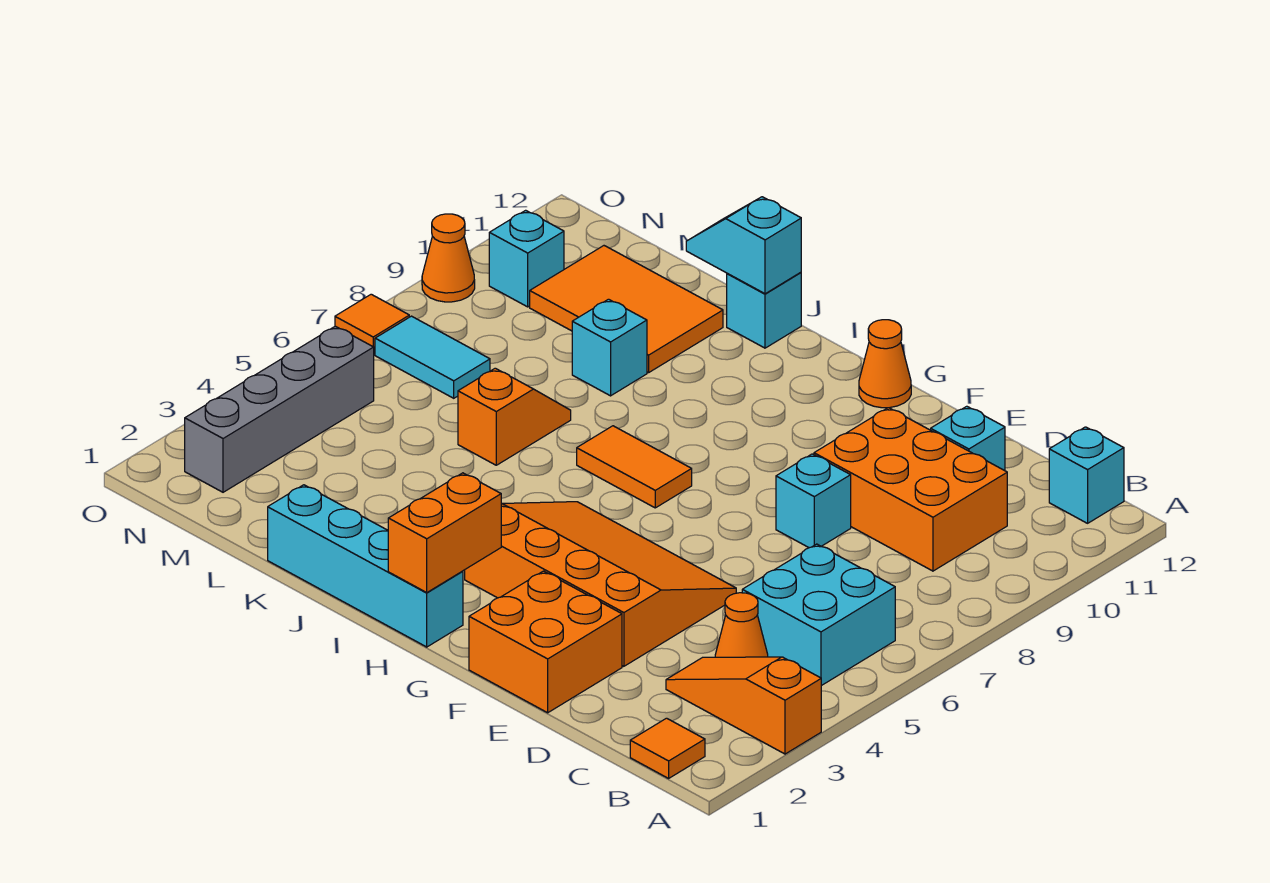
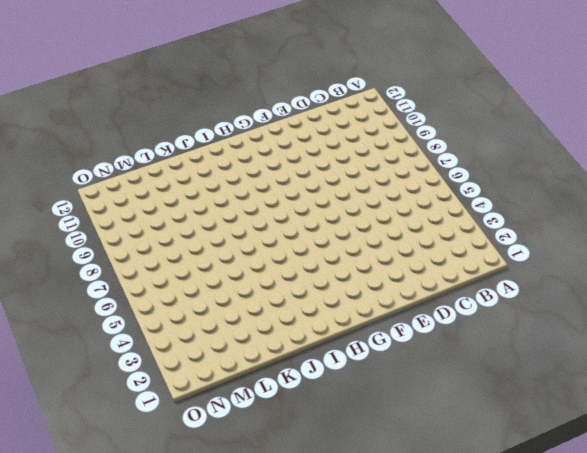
none -> orange slope A3:C3 level 1 top A
none -> orange tile B1 level 1
none -> cyan brick B5:C6 level 1

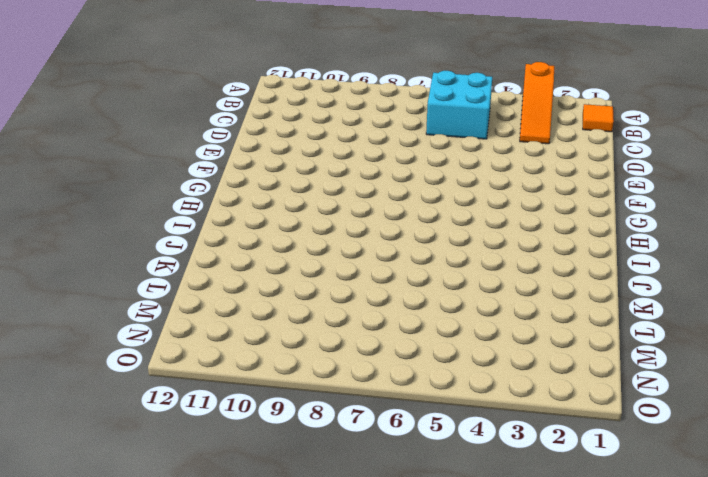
none -> cyan brick B12 level 1
none -> orange cone C4 level 1
none -> orange brick C9:E10 level 1

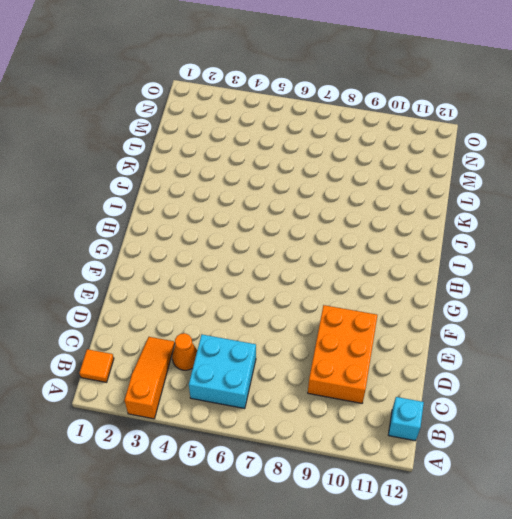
none -> cyan brick D11 level 1
none -> orange brick E1:F2 level 1
none -> orange slope E3:H5 level 1 top 3

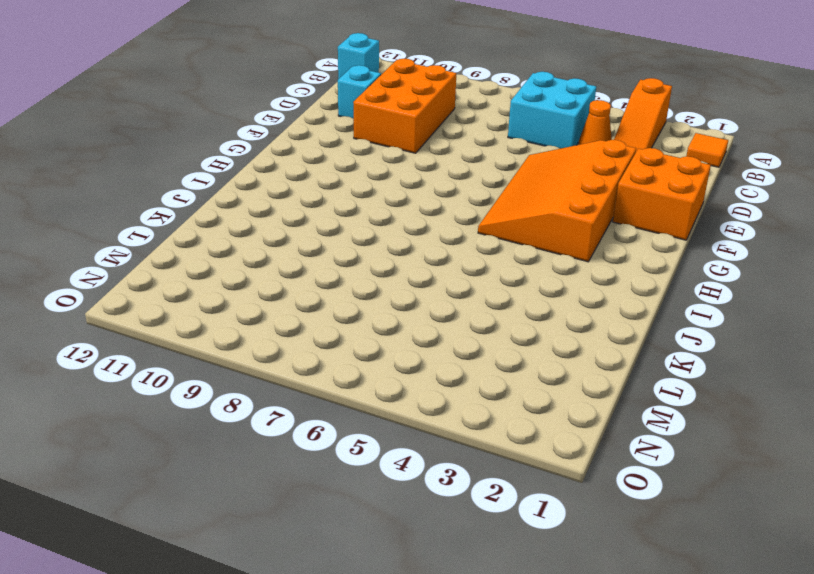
none -> cyan brick E8 level 1
none -> orange cone G12 level 1
none -> cyan brick H1:K1 level 1

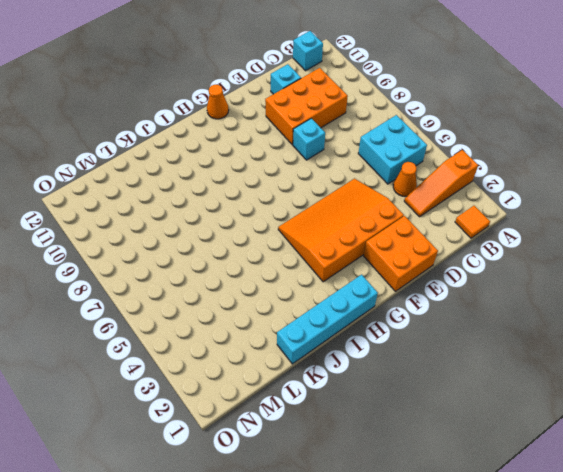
none -> orange tile H7:I7 level 1
none -> cyan brick J12 level 1
none -> orange slope K6:K7 level 1 top 6

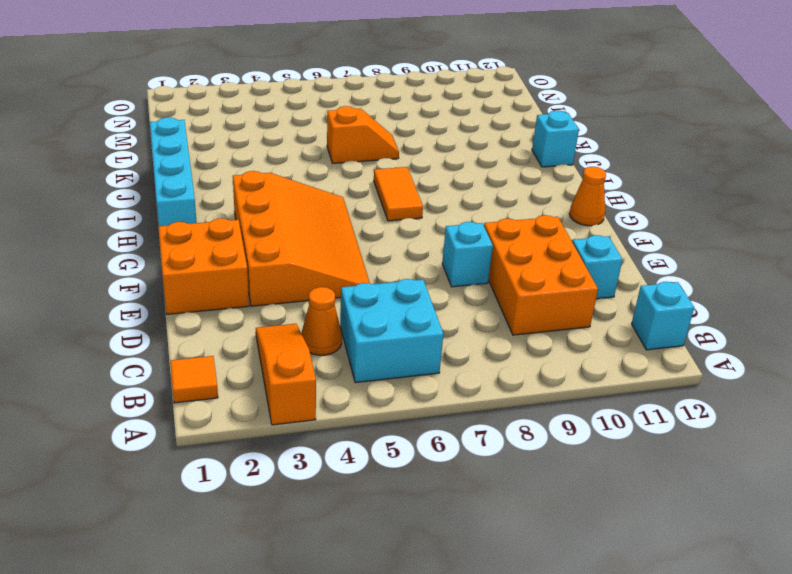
none -> cyan brick K9 level 1
none -> orange tile K10:M11 level 1
none -> cyan tile M7:N7 level 1

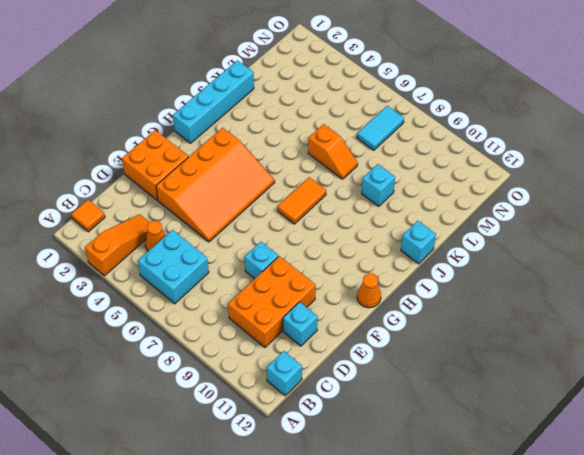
none -> orange tile K10:M11 level 1
none -> grey brick N2:N5 level 1
none -> cyan brick N10 level 1

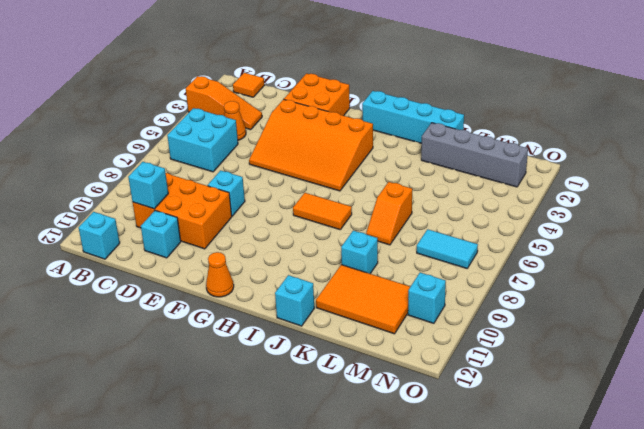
cyan brick C10 level 2 -> none
grey brick K2:N2 level 1 -> grey brick N2:N5 level 1
none -> orange tile O7 level 1
none -> orange cone O9 level 1
none -> orange brick H1:H2 level 2

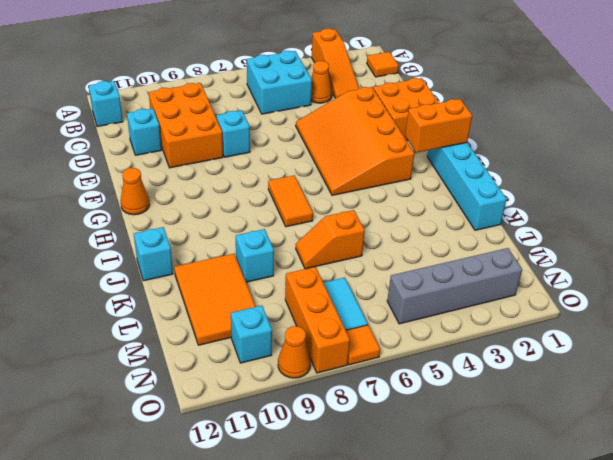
orange brick M8:O8 level 1 -> none
none -> cyan slope J12:K12 level 2 top J

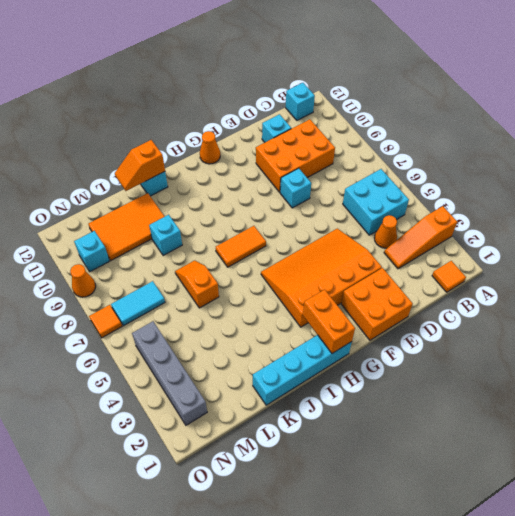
orange slope J12:K12 level 2 top J -> cyan slope J12:K12 level 2 top J

